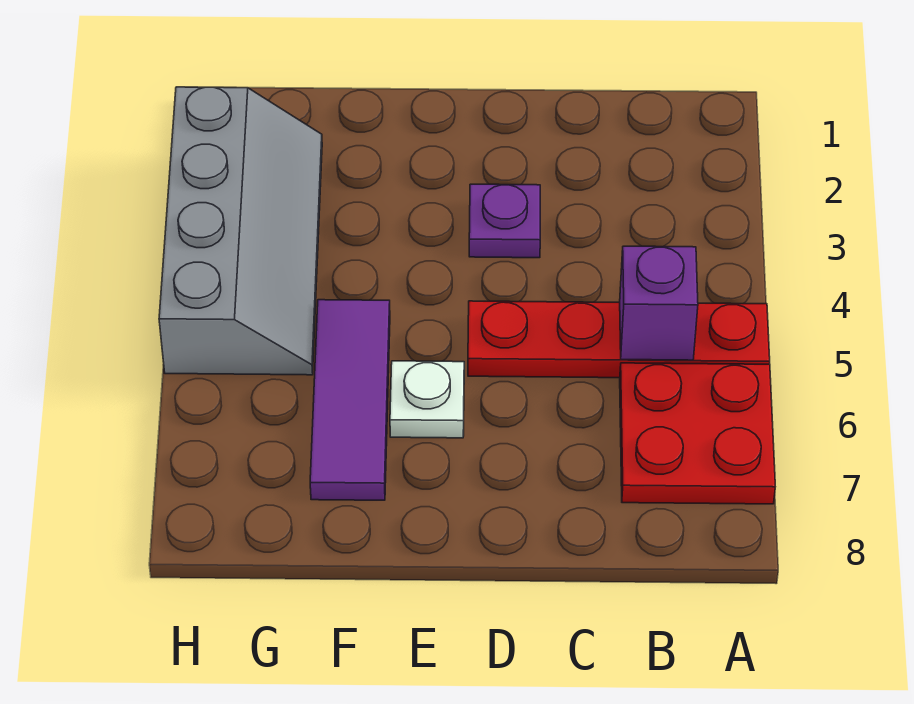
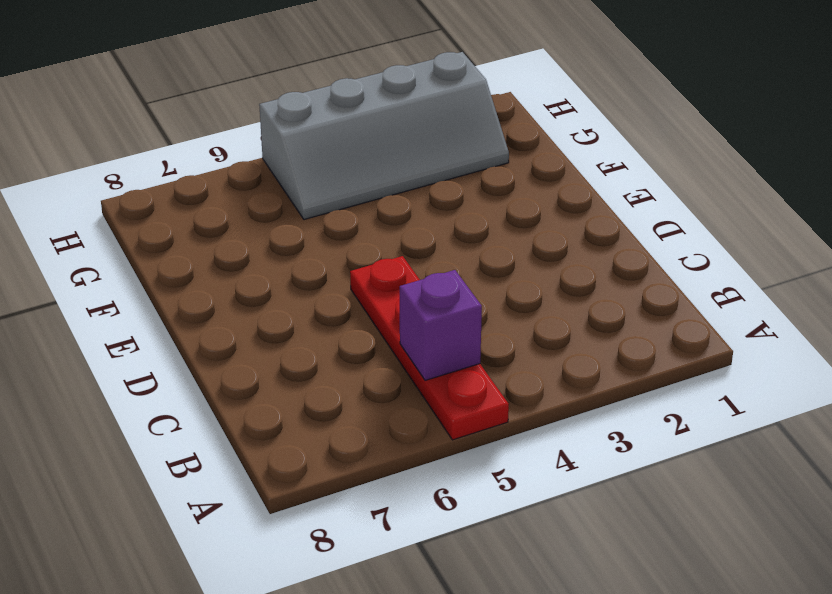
none -> red plate A6:B7 level 1
none -> purple plate D3 level 1

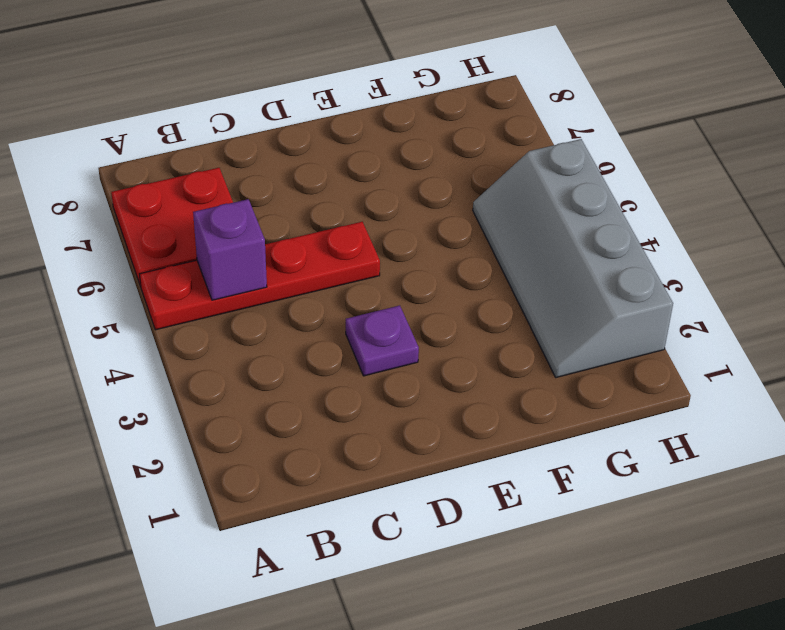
none -> white plate E6 level 1
none -> purple tile F5:F7 level 1

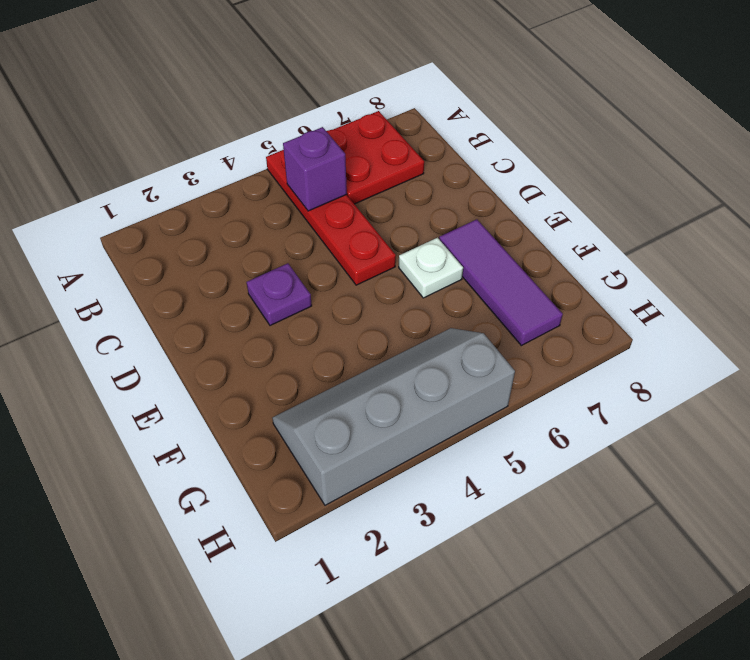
purple tile E7:G7 level 1 -> purple tile F5:F7 level 1

